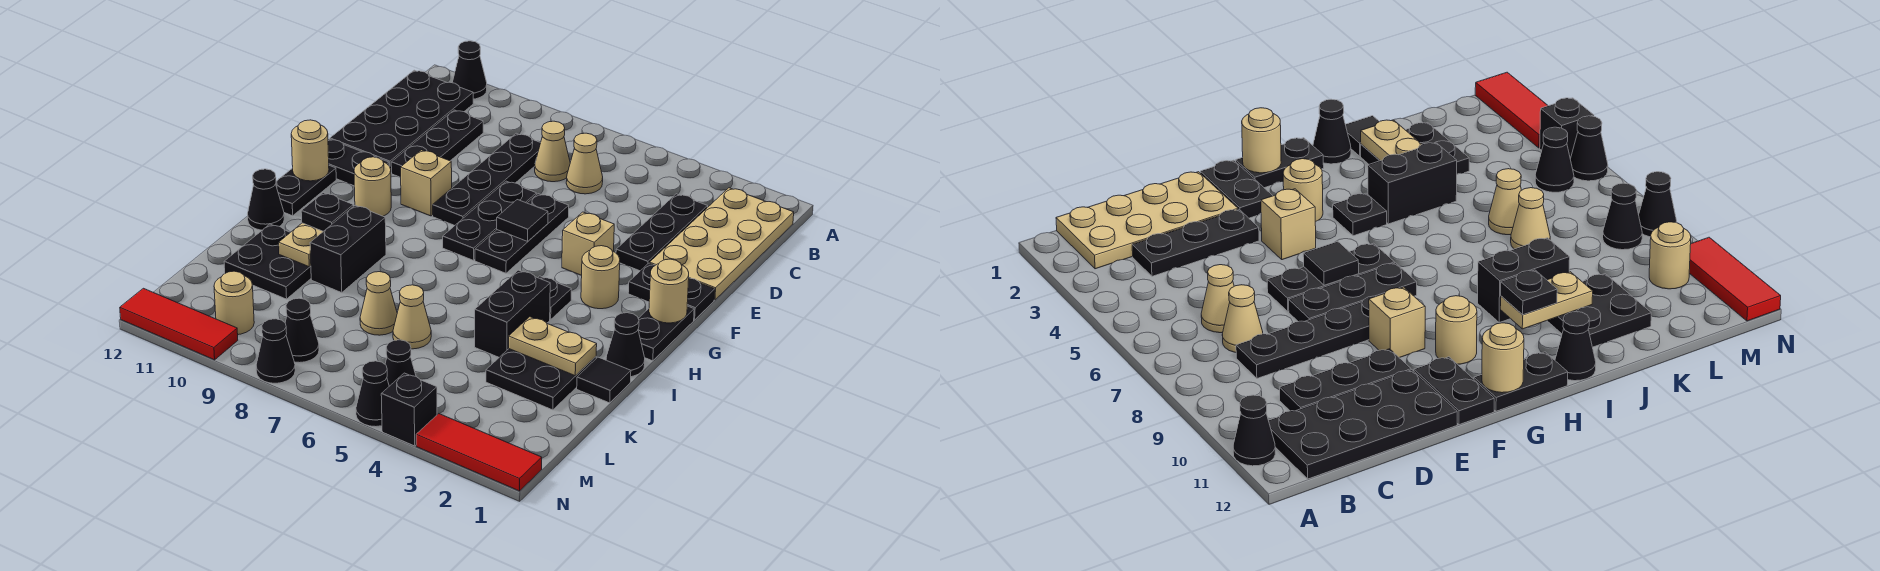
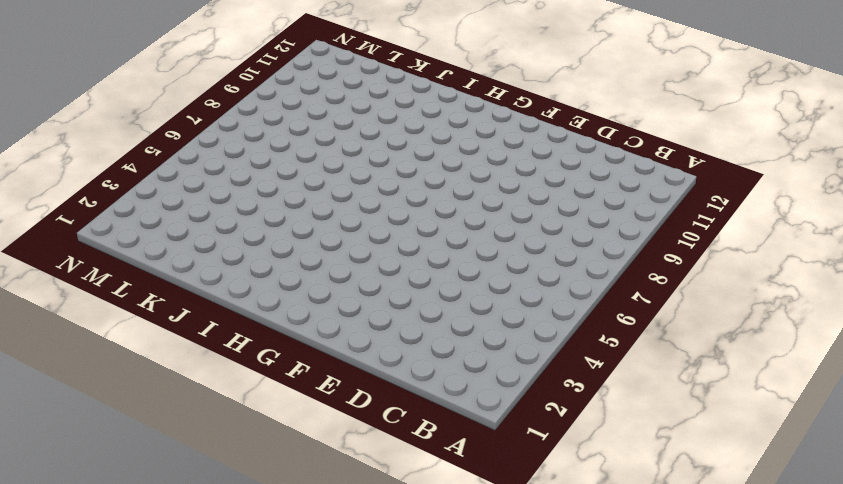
none -> black cone A11 level 1
none -> tan plate B1:E2 level 1
none -> black plate B11:E12 level 1
none -> black plate C3:E3 level 1

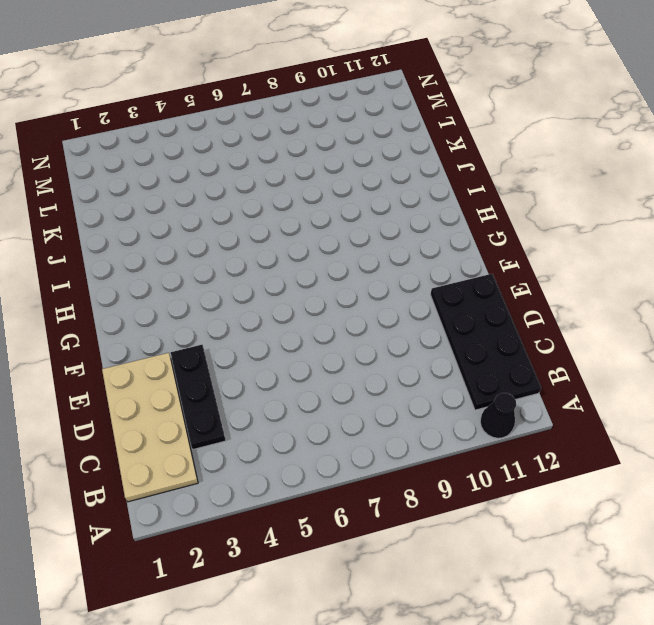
none -> tan cone C6 level 1
none -> tan cone C7 level 1
none -> black plate C8:F8 level 1
none -> black plate C10:E10 level 1

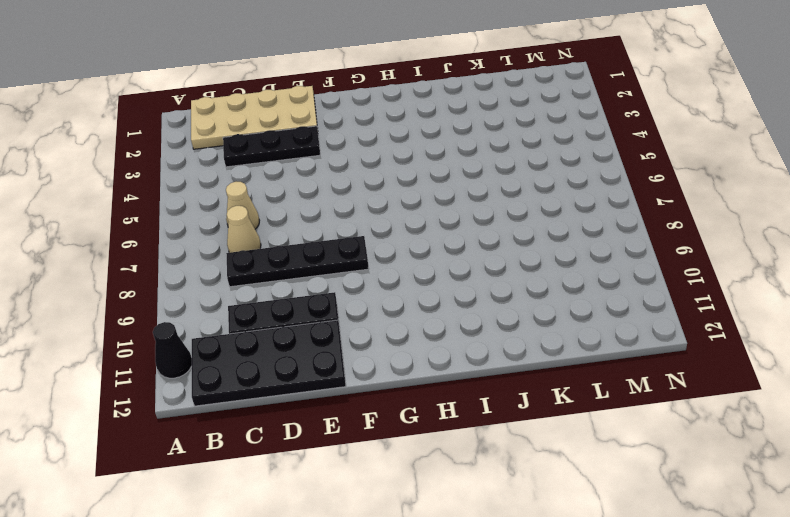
none -> black plate E6:G6 level 1
none -> black plate E7:G7 level 1
none -> black plate F1:F2 level 1
none -> tan brick F4 level 1

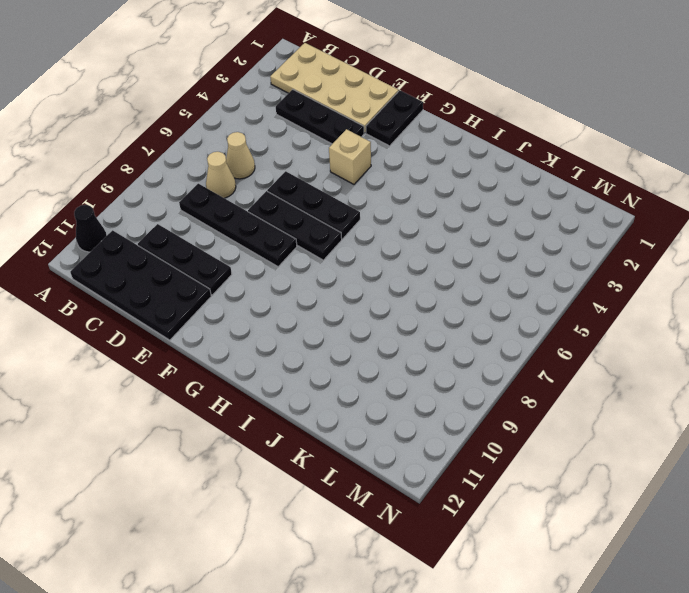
none -> tan brick F9 level 1
none -> black plate F11:F12 level 1
none -> black plate G1:H1 level 1
none -> tan round brick G3 level 1

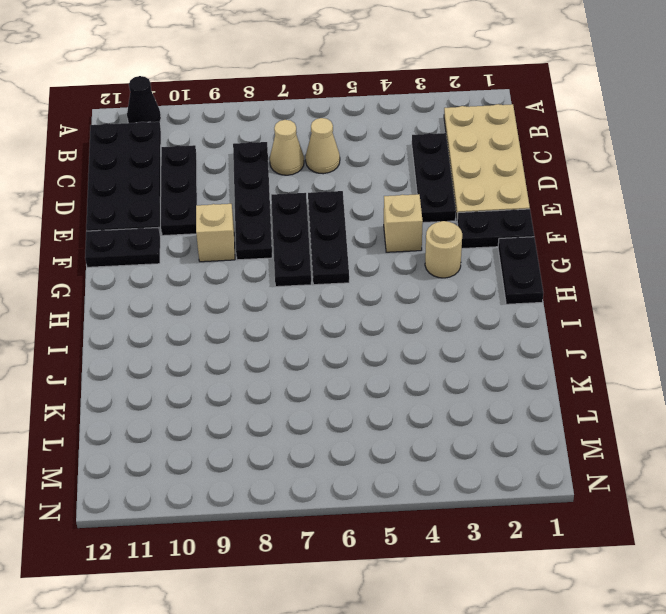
none -> tan round brick G10 level 1
none -> black plate G12:H12 level 1
none -> black plate H4 level 1
none -> black cone I1 level 1

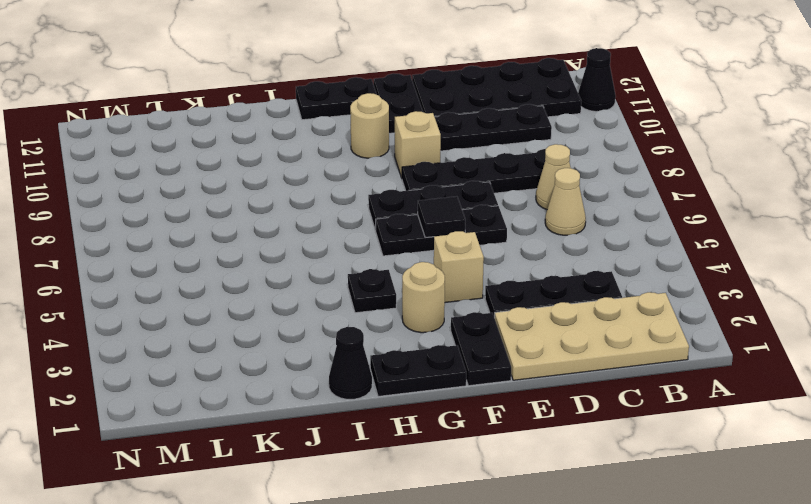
none -> black brick I4:J4 level 1
none -> black brick I9:J9 level 1
none -> black cone I12 level 1
none -> black tile J1 level 1

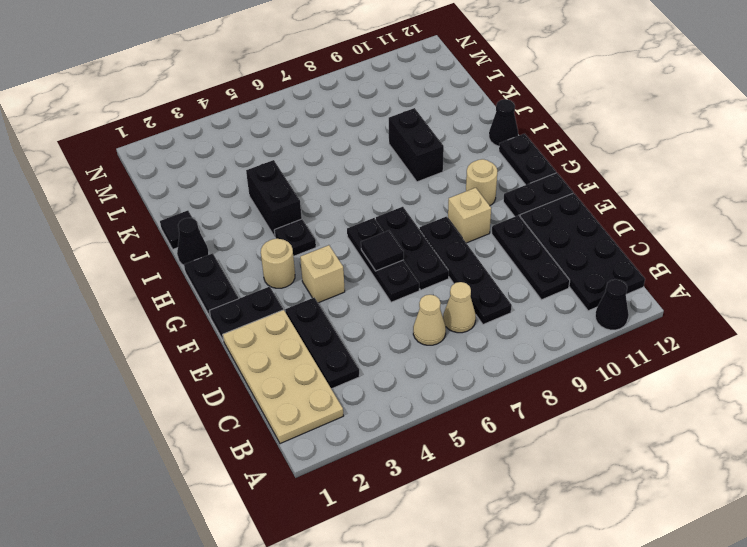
none -> black plate J2:K3 level 1
none -> black plate J10:K11 level 1
none -> tan cone K6 level 1
none -> tan cone K7 level 1

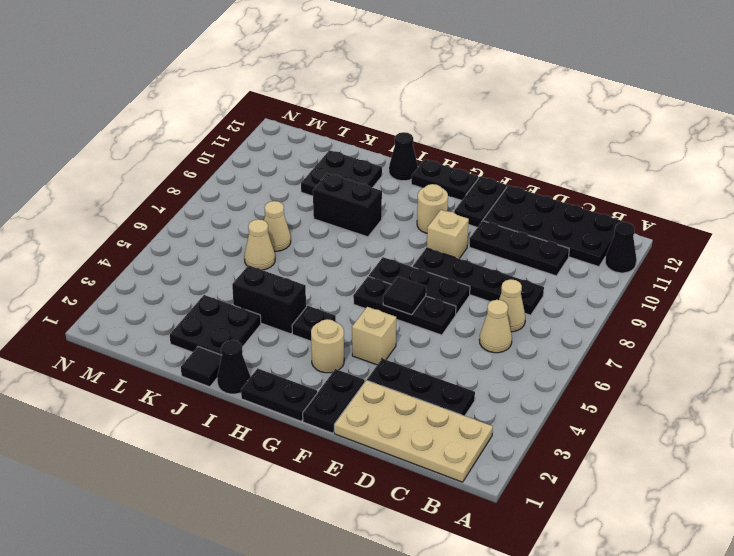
none -> black cone M5 level 1
none -> black cone M8 level 1
none -> tan round brick M10 level 1
none -> red tile N1:N3 level 1

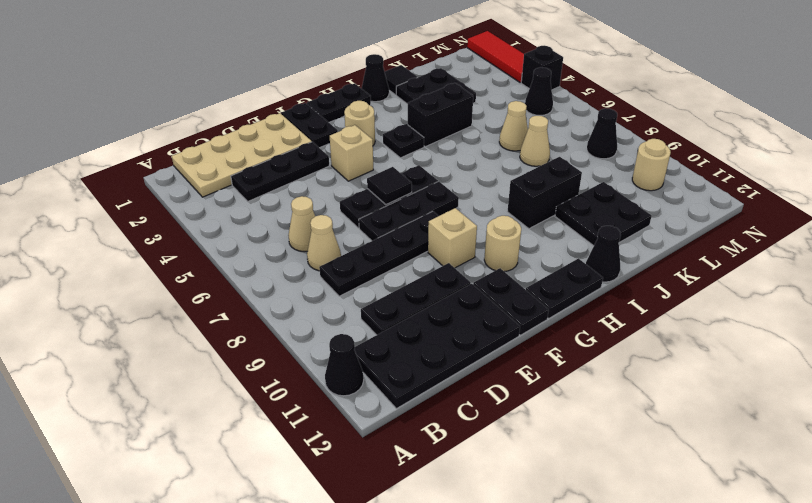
none -> black cone N5 level 1
none -> black cone N8 level 1
none -> red tile N10:N12 level 1
none -> tan round brick G1 level 2

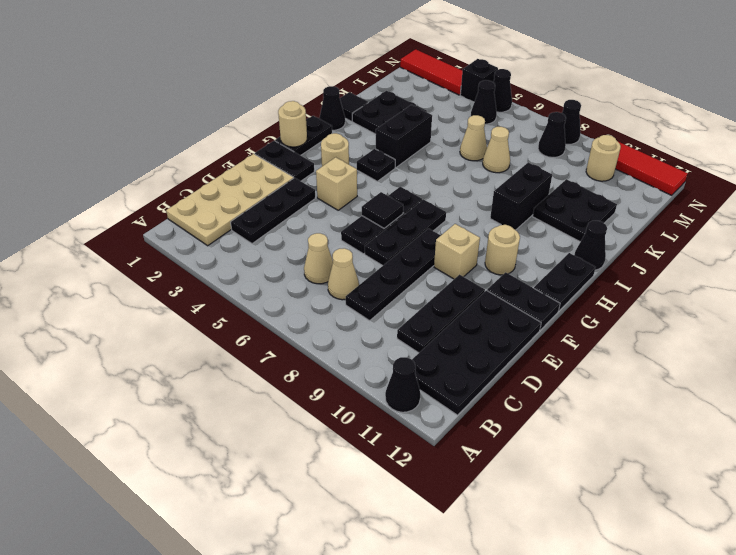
none -> tan round brick G12 level 2
none -> tan plate I10:J10 level 2
none -> tan plate J2:J3 level 2
none -> black plate I10 level 3

